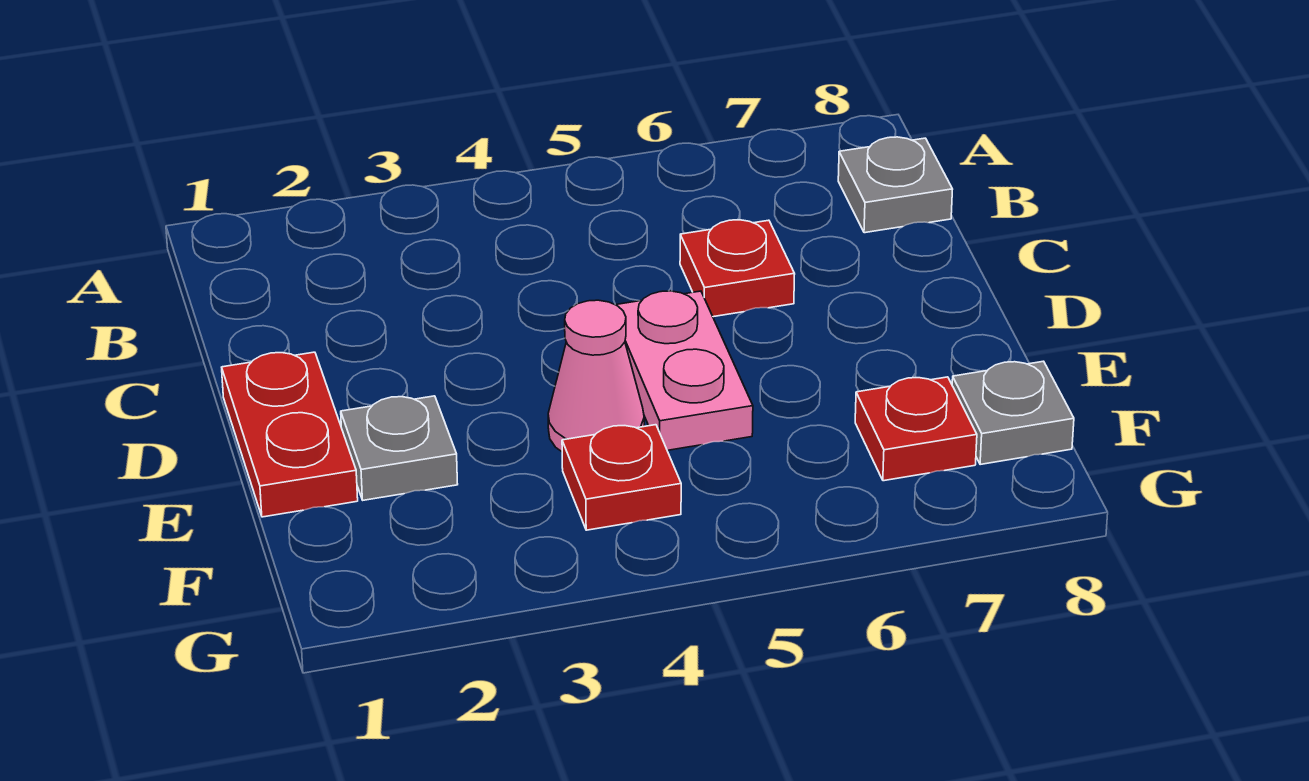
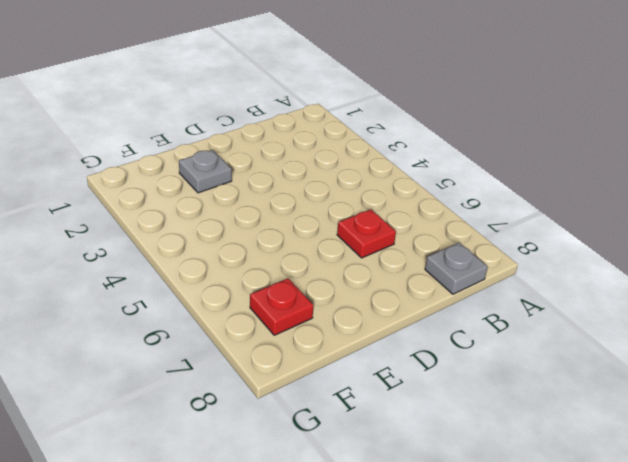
none -> red plate D1:E1 level 1
none -> pink plate D5:E5 level 1

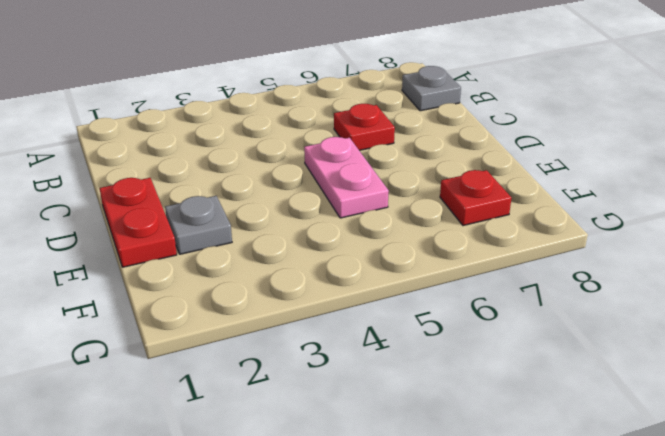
none -> pink cone E4 level 1
none -> red plate F4 level 1

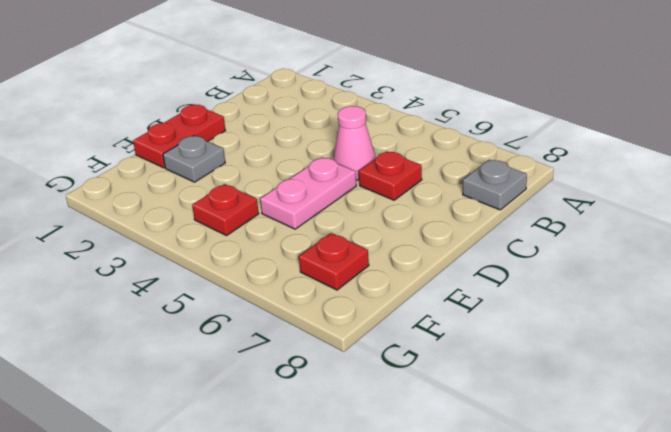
pink cone C5 level 1 -> pink cone E4 level 1
none -> grey plate F8 level 1

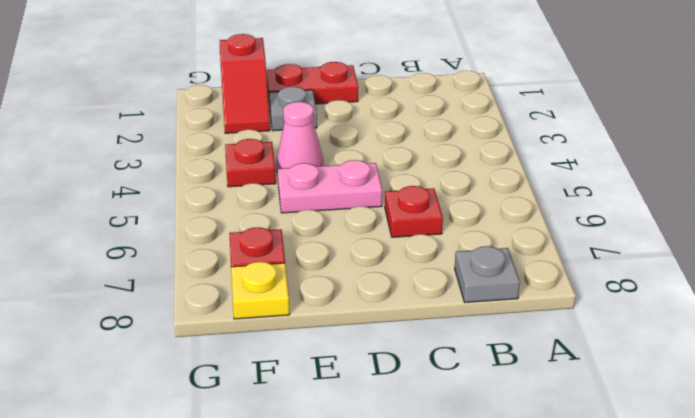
red slope F1:F2 level 1 top 1 -> none
yellow plate F8 level 1 -> grey plate F8 level 1

